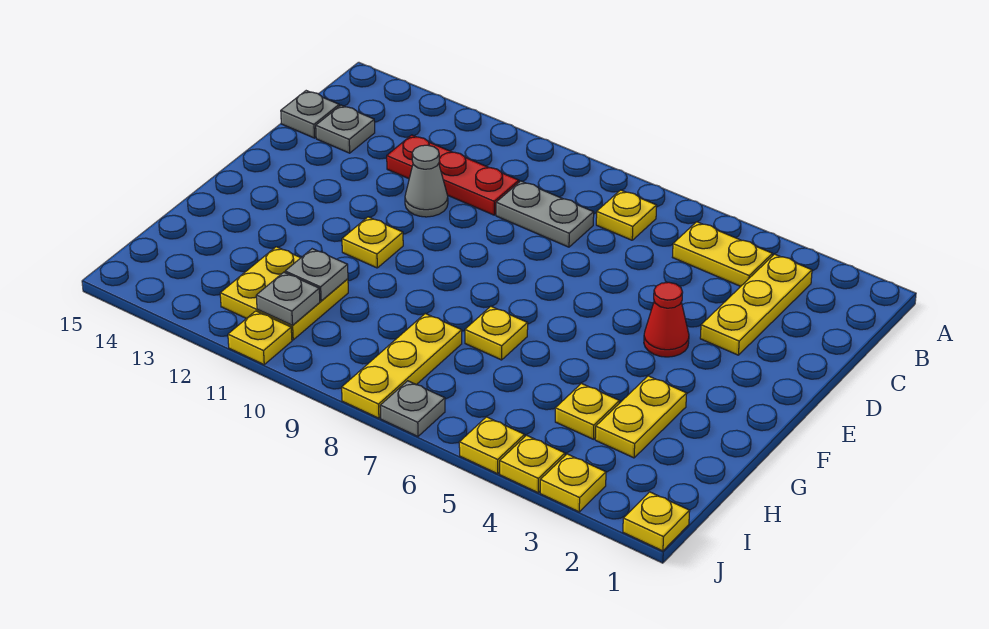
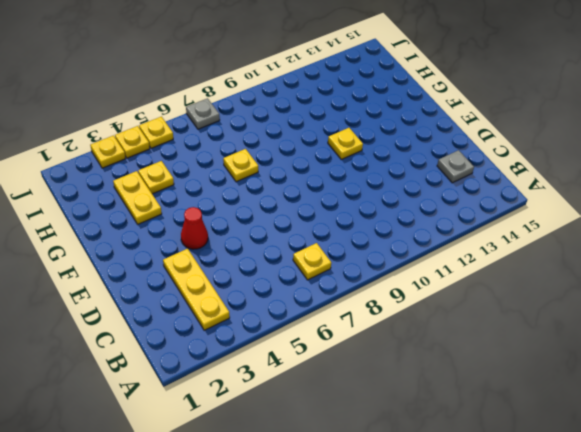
none -> yellow plate B4:B5 level 1
none -> grey plate C8:C9 level 1
none -> red plate C10:C12 level 1

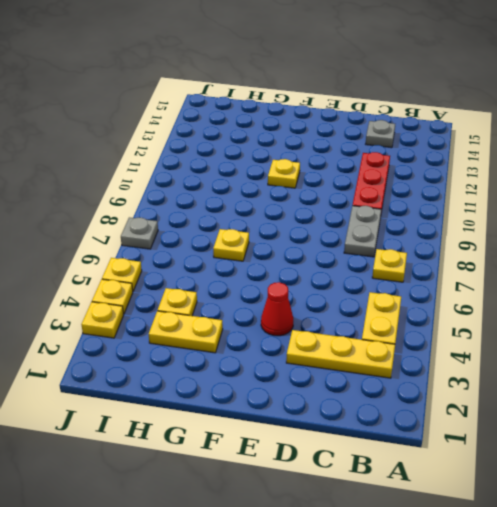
none -> grey plate C15 level 1
none -> grey cone D11 level 1
none -> yellow plate H8:J8 level 1

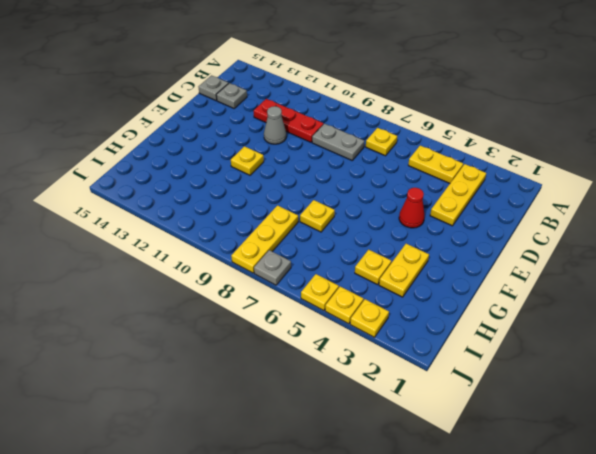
none -> yellow plate H11:I12 level 1
none -> yellow plate J1 level 1
none -> yellow plate J11 level 1

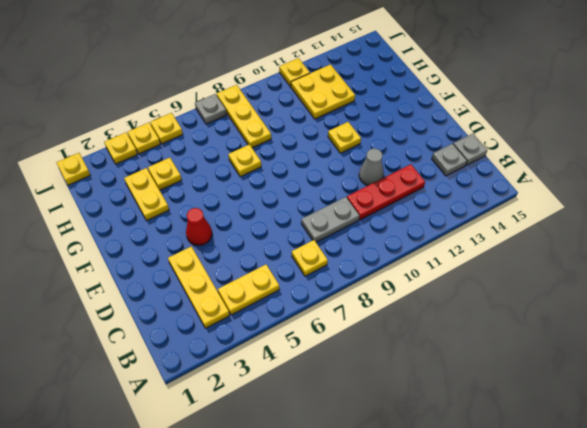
none -> grey plate H11 level 2
none -> grey plate I11 level 2

